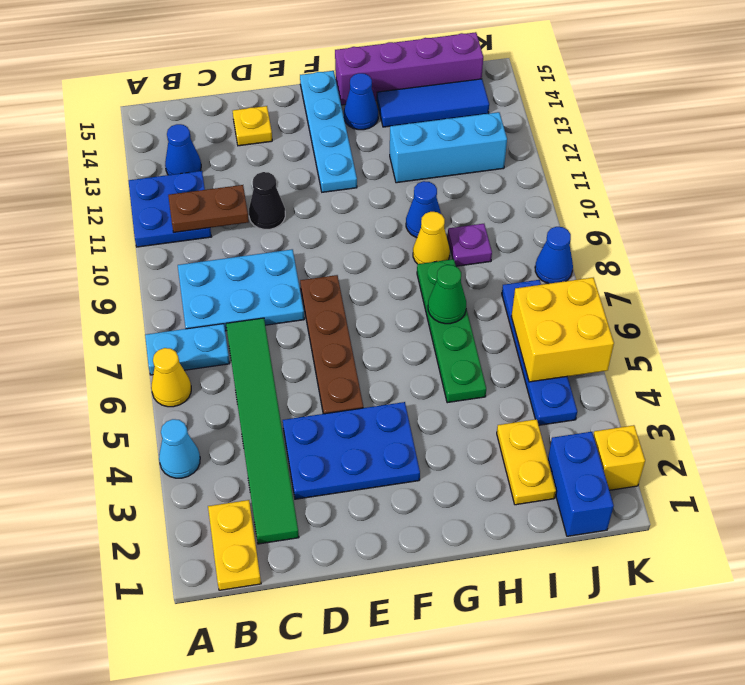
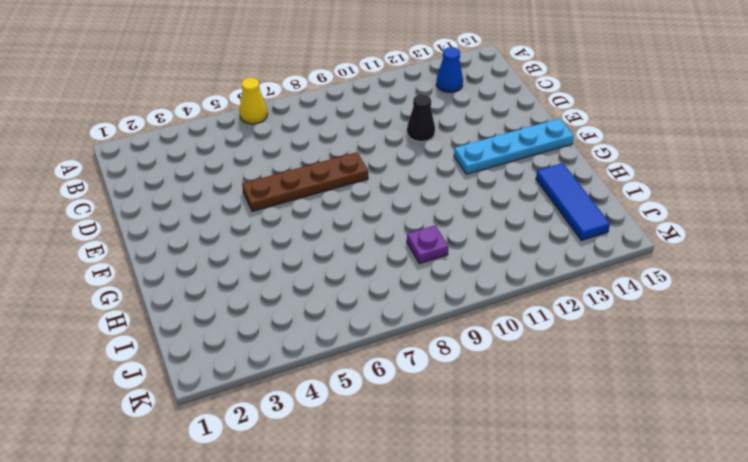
none -> cyan cone A4 level 1
none -> cyan plate A7:B7 level 1
none -> blue plate A11:B12 level 1

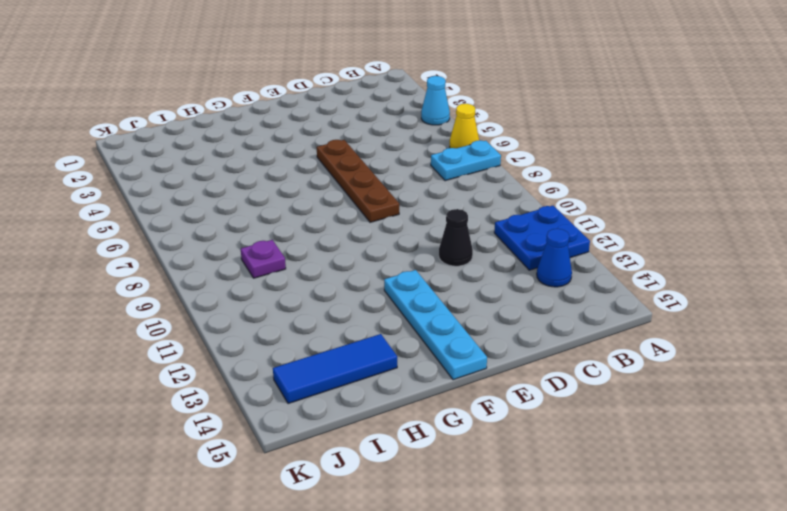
none -> yellow plate B1:B2 level 1
none -> cyan plate B8:D9 level 1
none -> green tile C2:C7 level 1

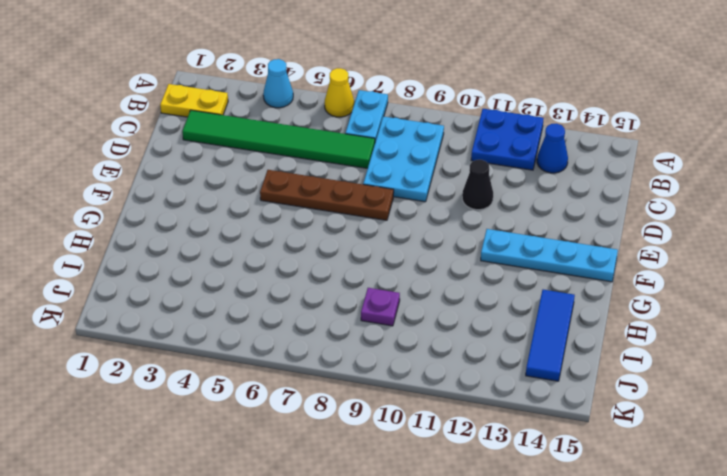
none -> blue plate D3:F4 level 1
none -> yellow plate D14 level 1
none -> blue cone G14 level 1

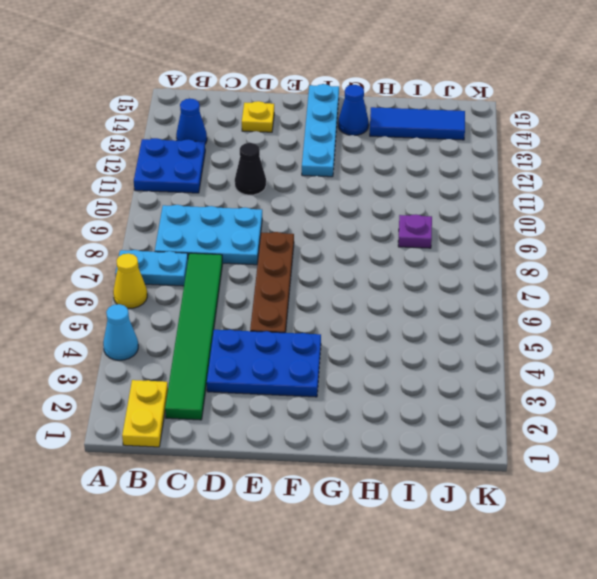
none -> purple brick G15:J15 level 1
none -> green plate H5:H8 level 1
none -> yellow cone H9 level 1

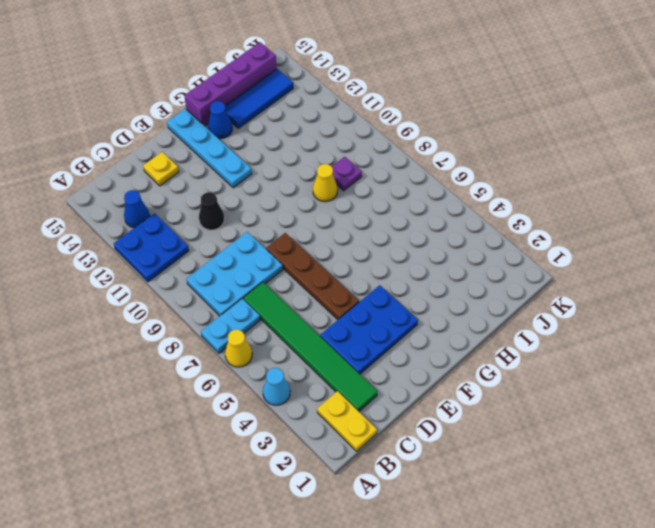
none -> green plate H5:H8 level 1
none -> blue cone H10 level 1
none -> cyan brick H12:J12 level 1

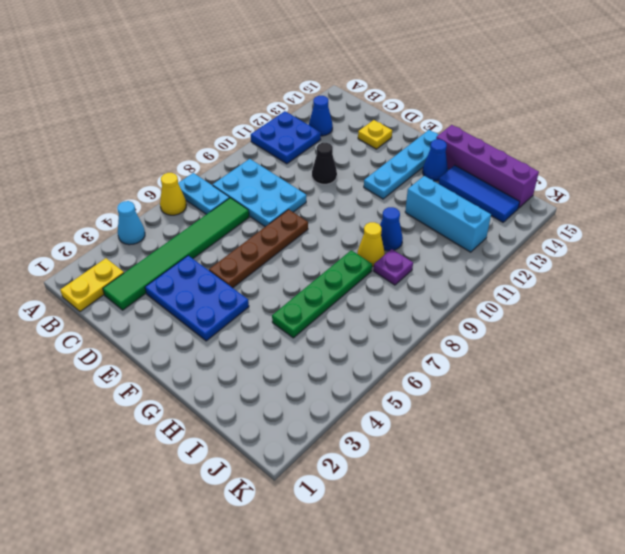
none -> yellow plate I2:I3 level 1
none -> blue brick J1:J2 level 1
none -> blue plate J4:J7 level 1

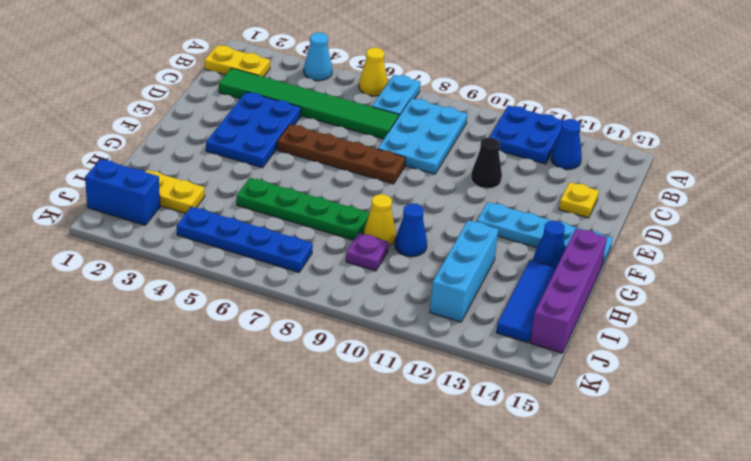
none -> yellow brick K2 level 1
none -> blue cone K8 level 1
none -> brown plate B11:C11 level 2

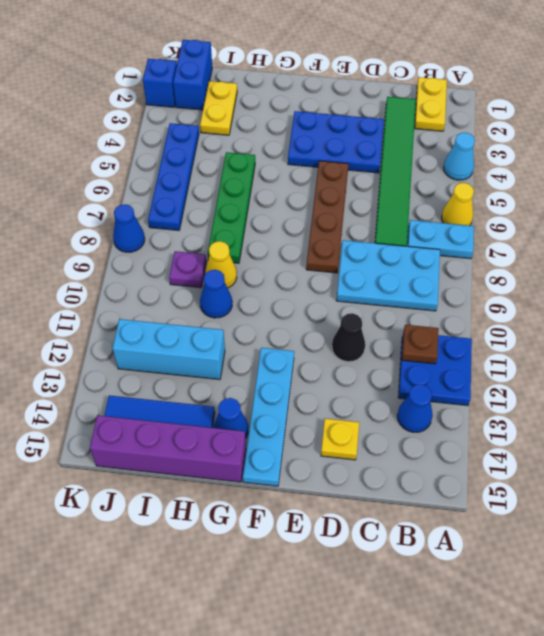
brown plate B11 level 2 -> brown plate B11:C11 level 2
blue brick K2 level 1 -> yellow brick K2 level 1
none -> green cone H7 level 2
none -> yellow brick J5:K6 level 2

